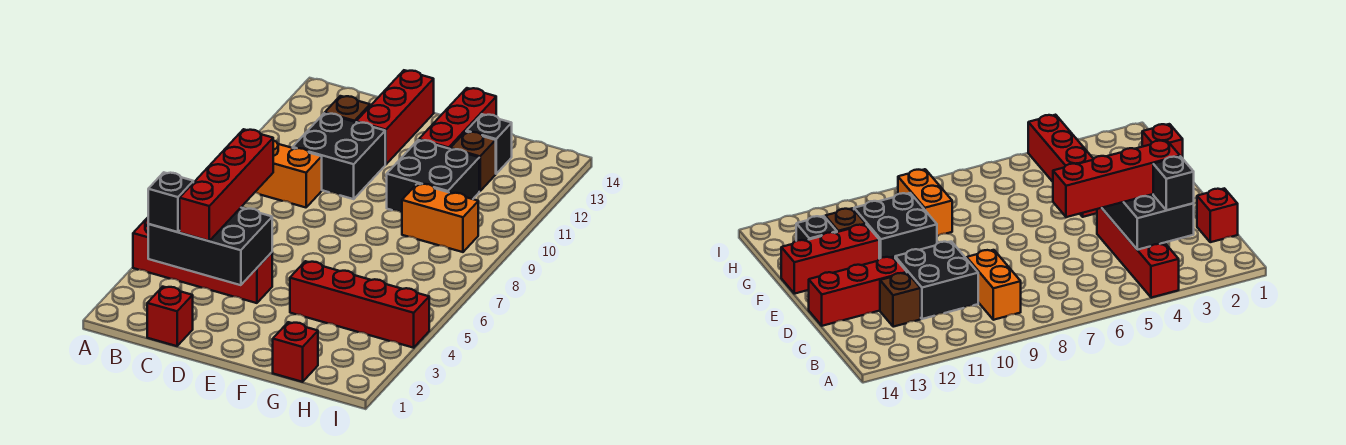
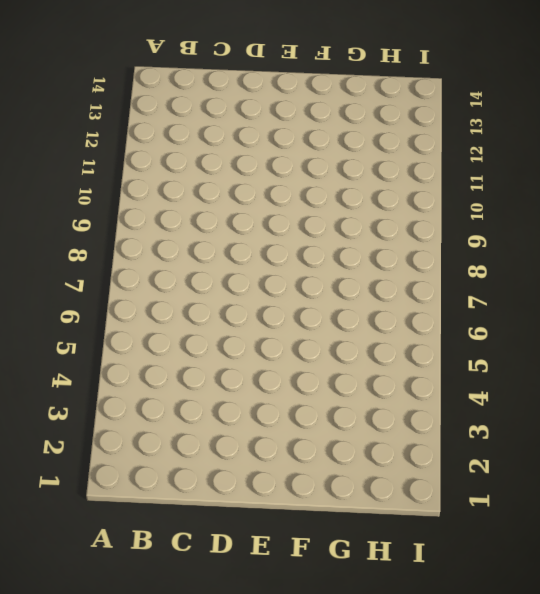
none -> red brick A4:D4 level 1
none -> orange brick B9:C9 level 1
none -> red brick C1 level 1

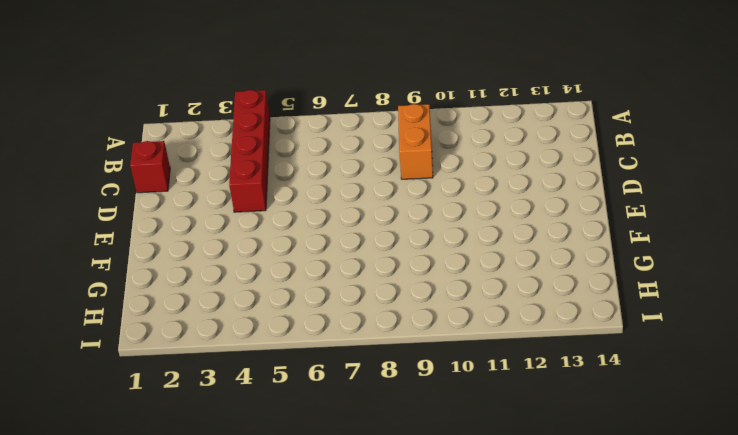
none -> black brick C10:D11 level 1
none -> brown brick C12 level 1
none -> red brick D12:D14 level 1

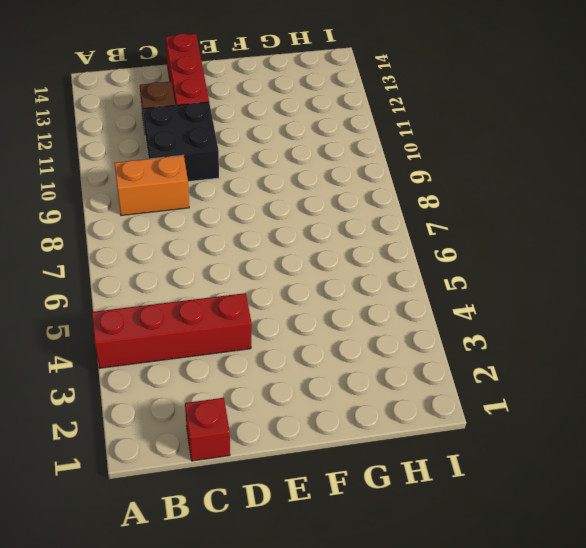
none -> red brick F4:I4 level 1
none -> black brick F10:G11 level 1
none -> red brick F12:F14 level 1

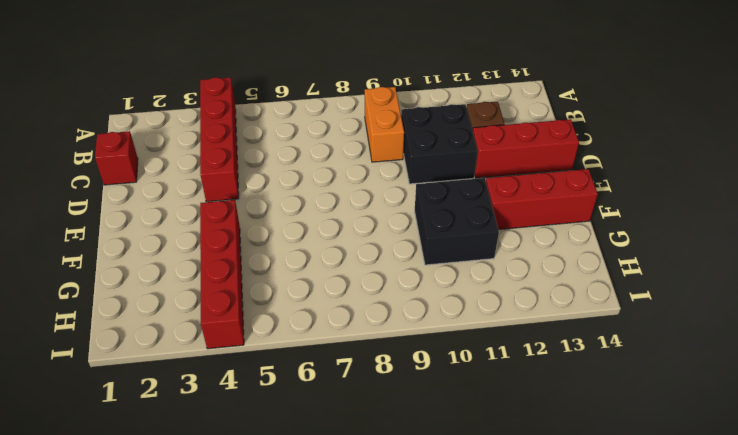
none -> red brick G1 level 1
none -> orange brick G9:H9 level 1
none -> brown brick G12 level 1

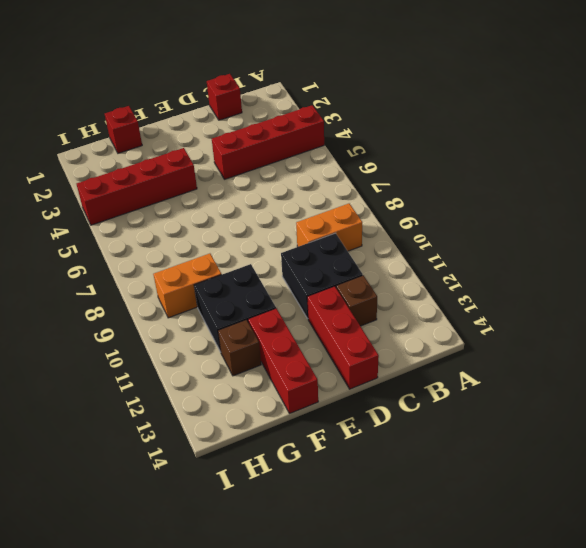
none -> black brick G13 level 1
none -> black brick B3:D4 level 2
none -> black brick B3 level 3

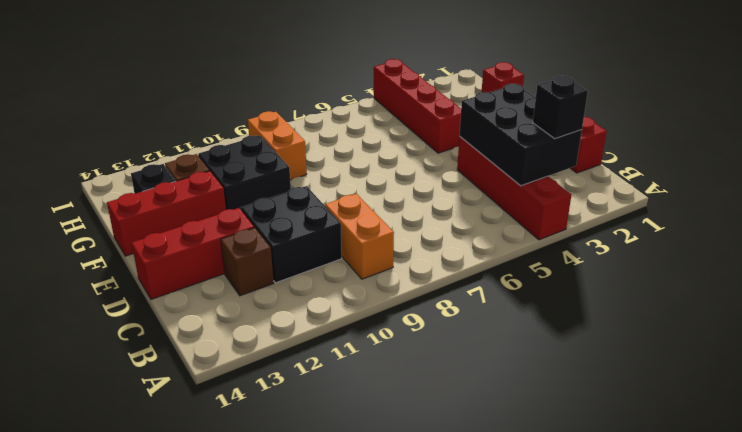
none -> red brick C3:C6 level 3

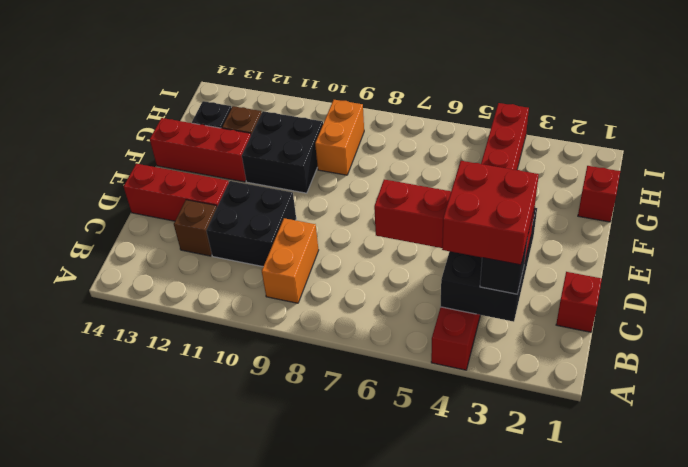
red brick B3:C4 level 4 -> none

